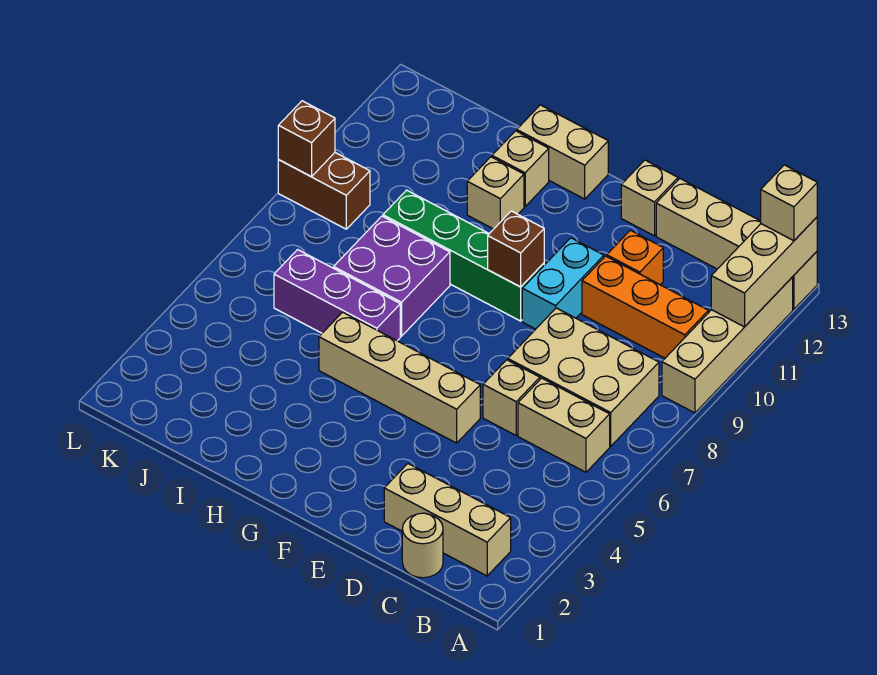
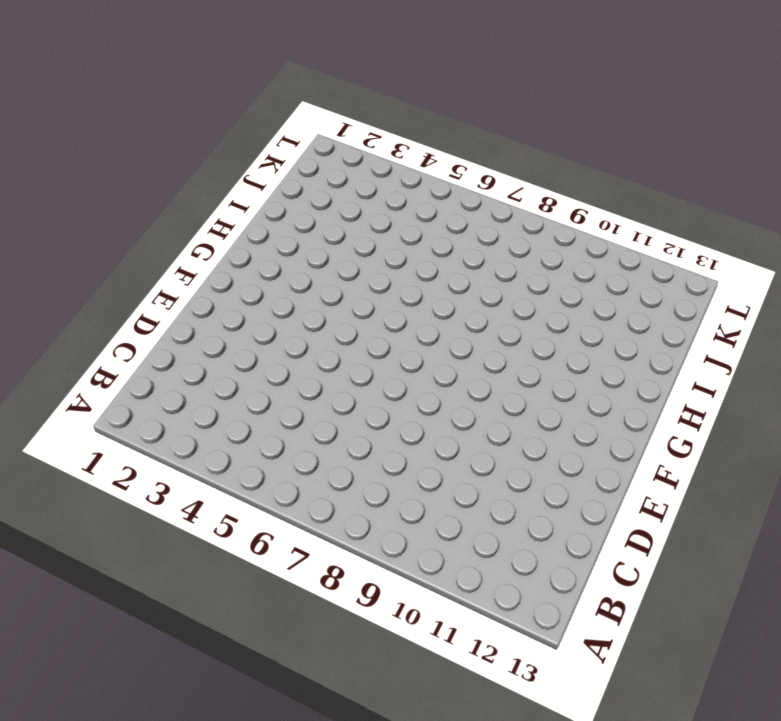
none -> tan brick A9:A12 level 1
none -> tan brick A13:D13 level 1
none -> tan brick B2:D2 level 1

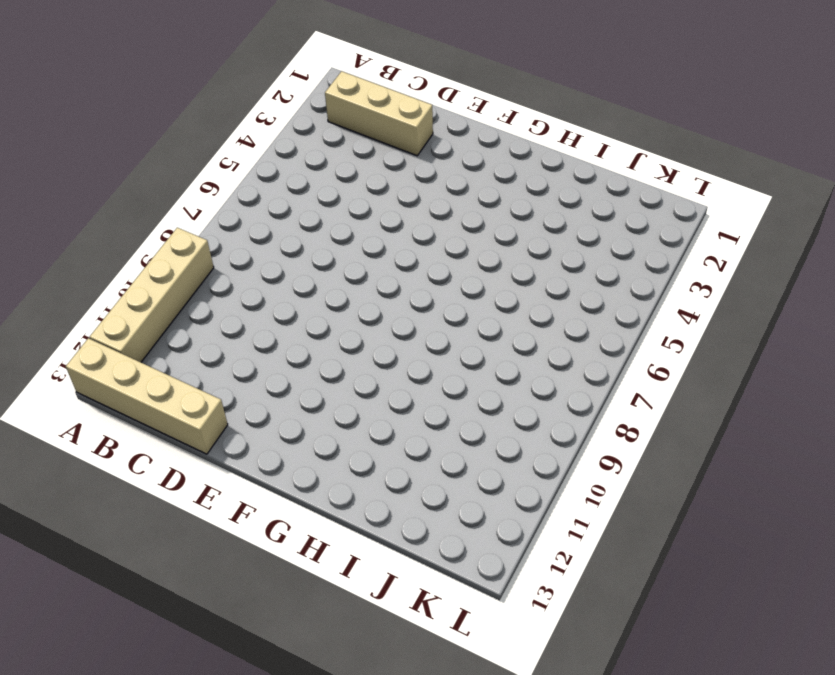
none -> tan brick B6:C6 level 1
none -> tan brick B7:D8 level 1
none -> orange brick B10:D10 level 1

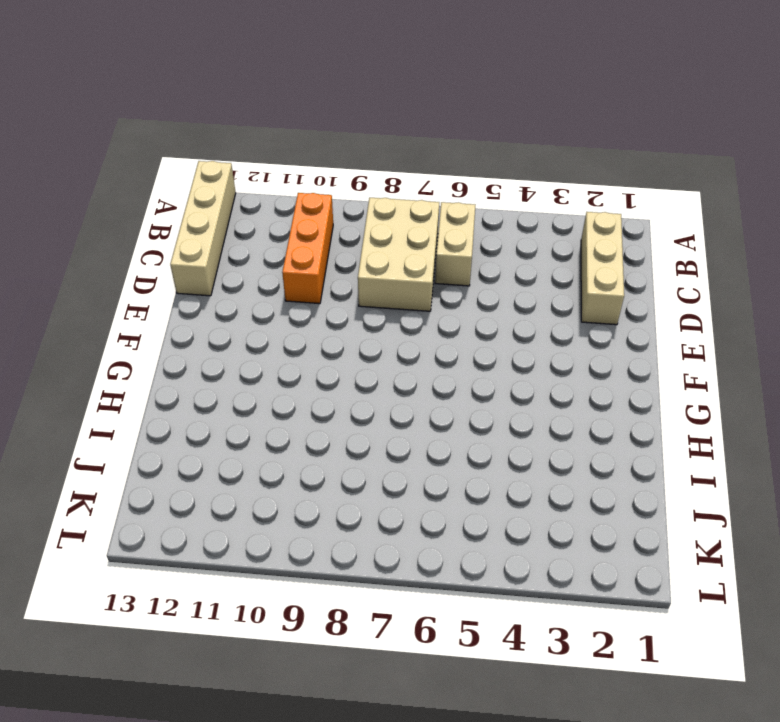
none -> tan brick A9:A12 level 1
none -> tan round brick C1 level 1
none -> tan brick D6 level 1

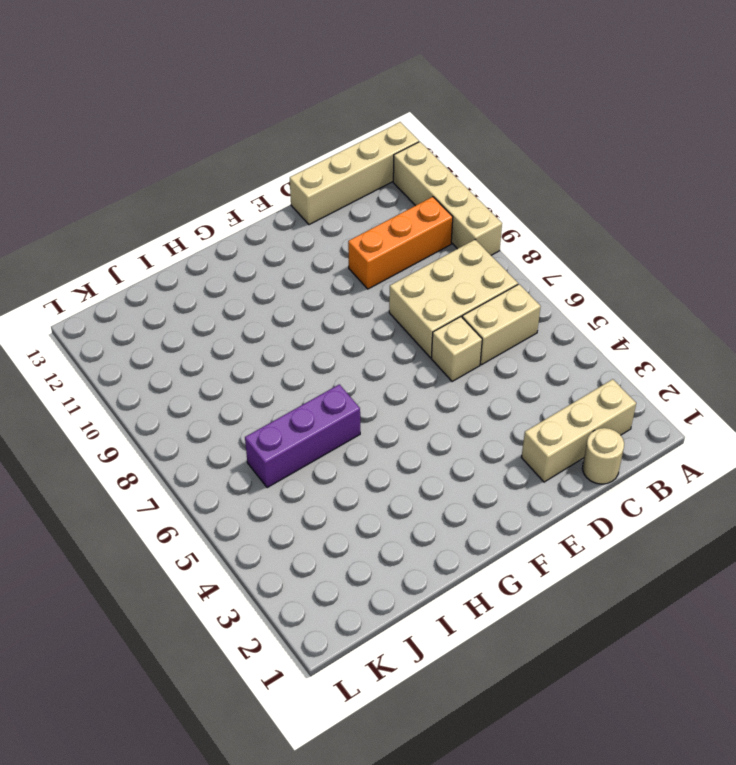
none -> orange brick D11 level 1
none -> tan brick E5:H5 level 1
none -> cyan brick E9:E10 level 1

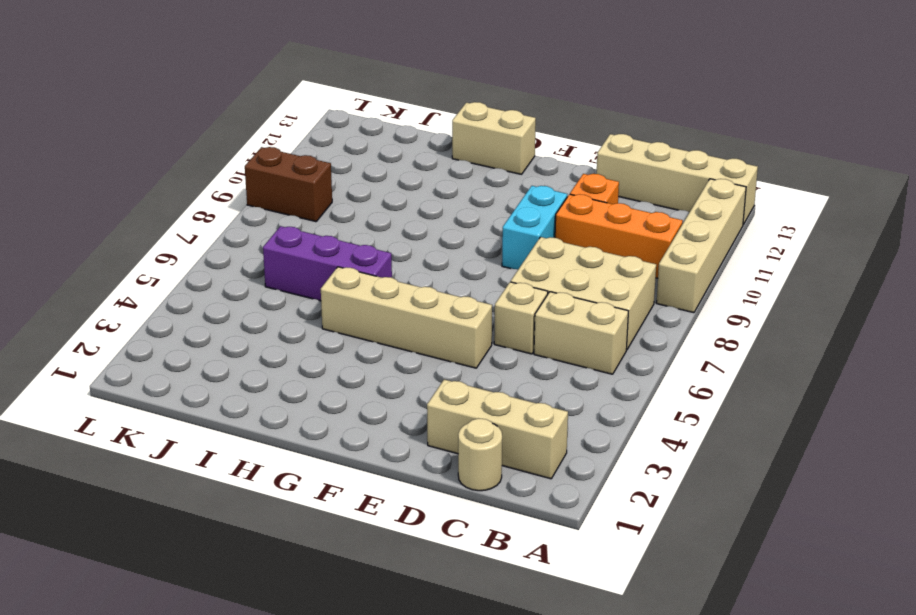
none -> tan brick E13 level 1
none -> green brick F9:I9 level 1
none -> purple brick H7:I8 level 1

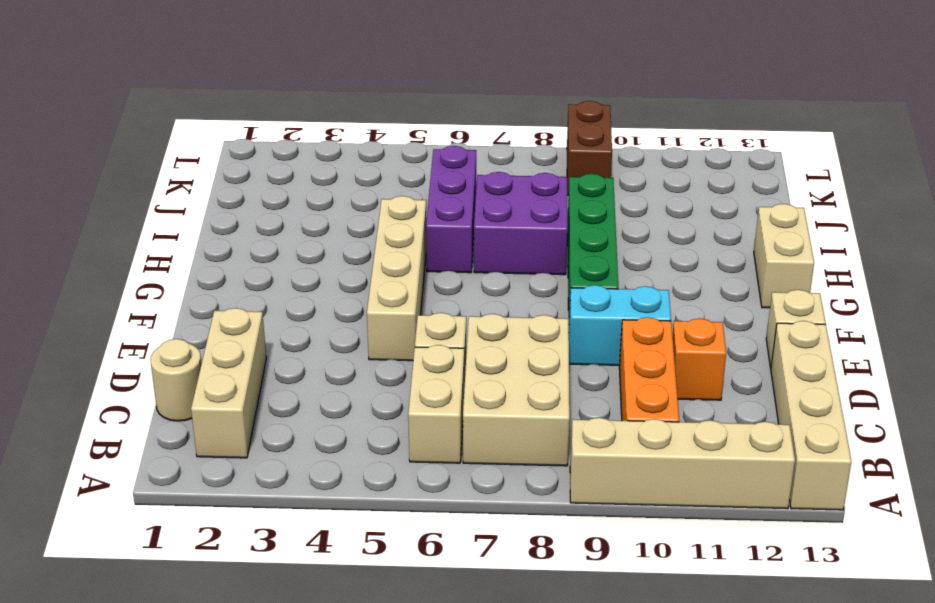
none -> tan brick H11 level 1
none -> tan brick H12 level 1
none -> tan brick A11:A13 level 2

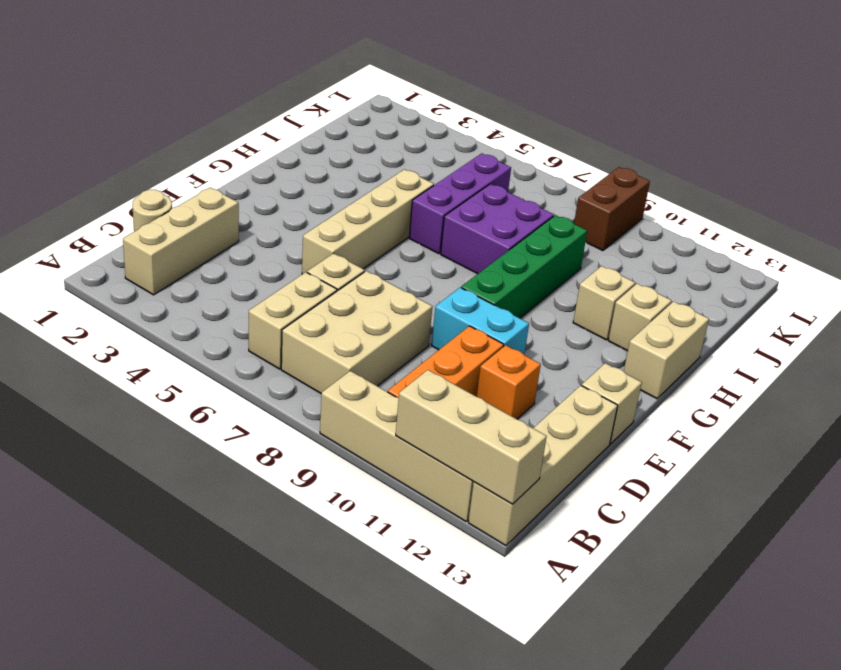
none -> brown brick F9 level 2
none -> brown brick L9 level 2
none -> tan brick A13 level 3

